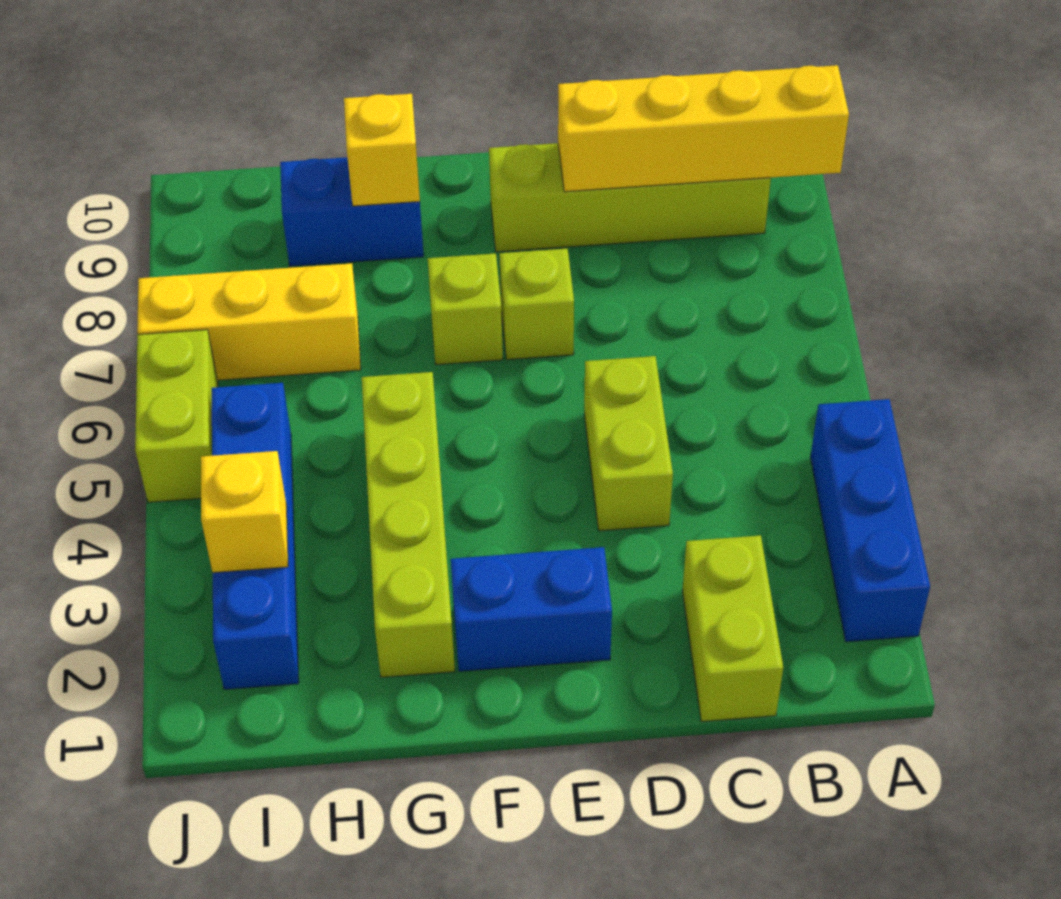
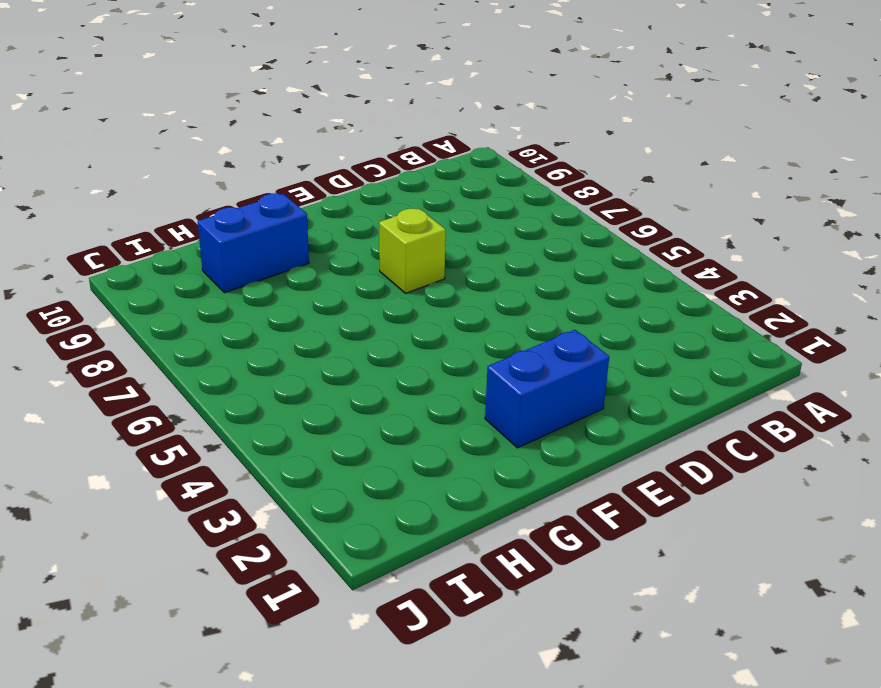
none -> blue brick A2:A4 level 1
none -> lime brick B9:E9 level 1
none -> lime brick C1:C2 level 1

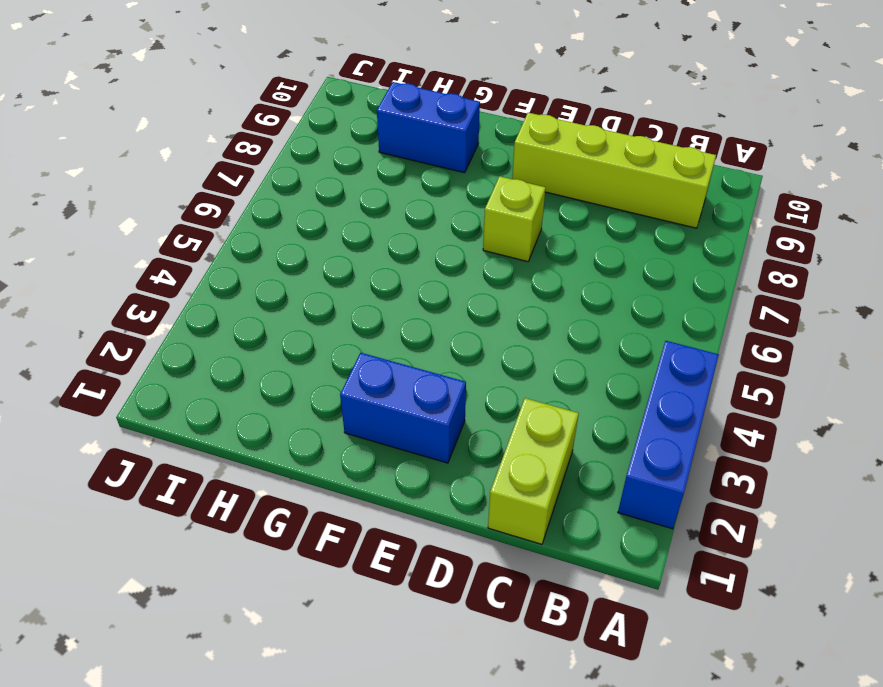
none -> lime brick D4:D5 level 1
none -> lime brick F7 level 1
none -> lime brick G2:G5 level 1

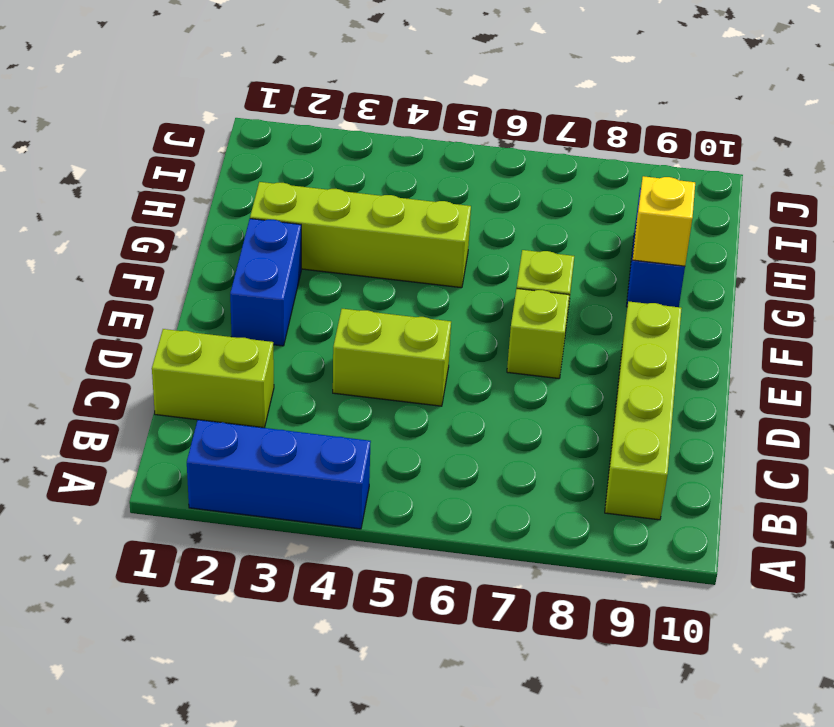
none -> yellow brick H7:J7 level 1
none -> blue brick I2:I5 level 1
none -> lime brick J5:J6 level 1

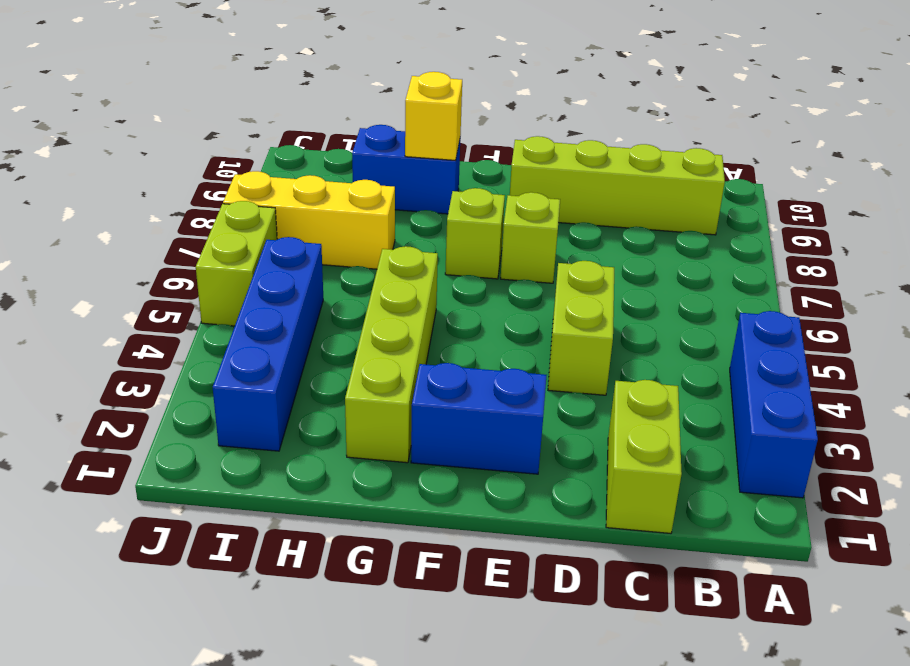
none -> yellow brick A9:D9 level 2
none -> yellow brick I3 level 2

